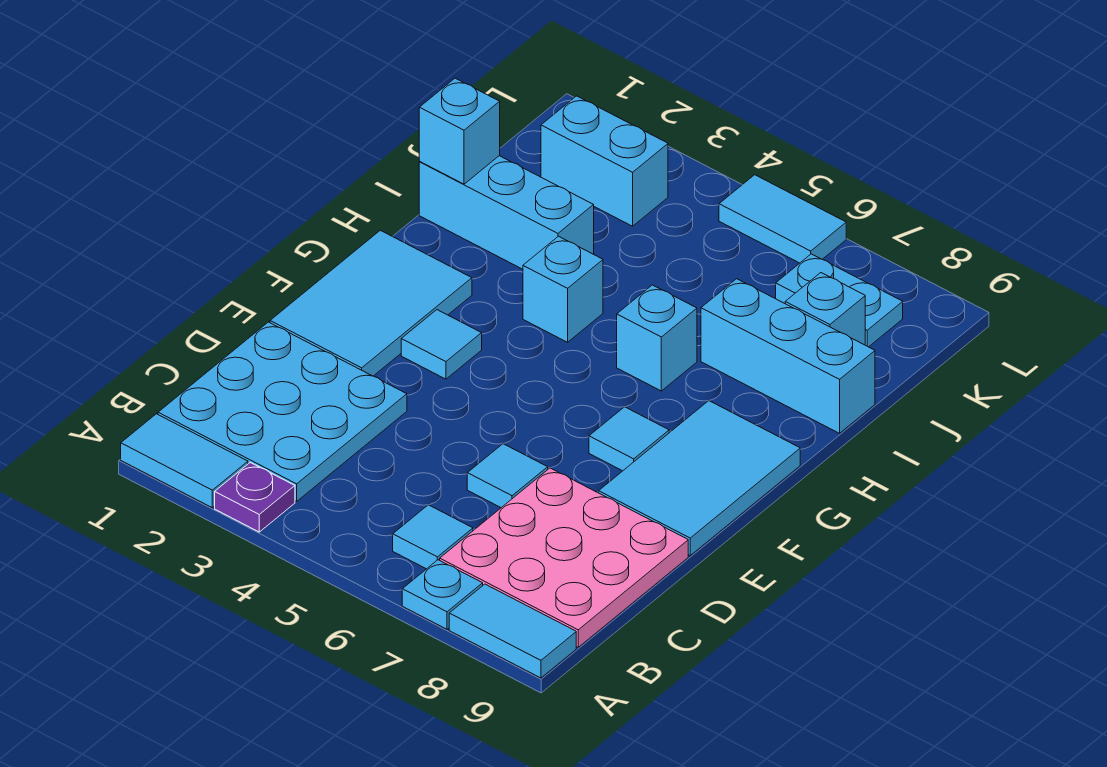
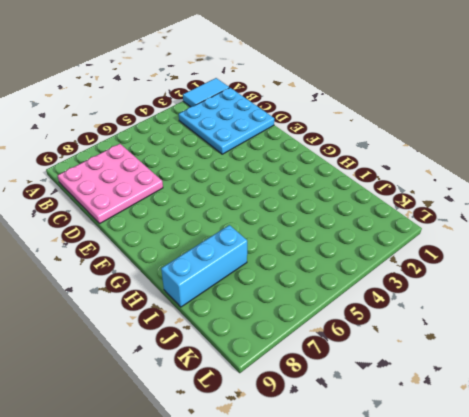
none -> purple plate A3 level 1
none -> cyan plate A7 level 1
none -> cyan tile A8:A9 level 1

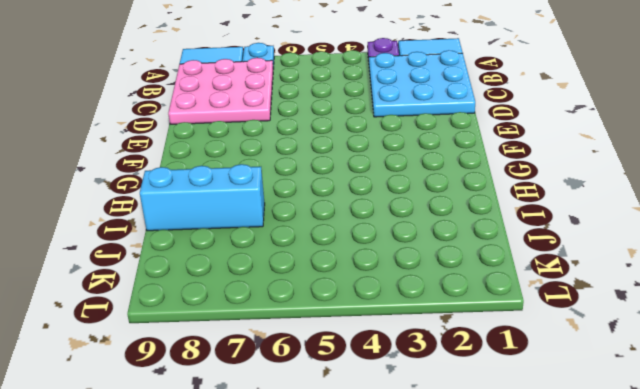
none -> cyan tile B6 level 1
none -> cyan tile D6 level 1
none -> cyan tile E1:G2 level 1

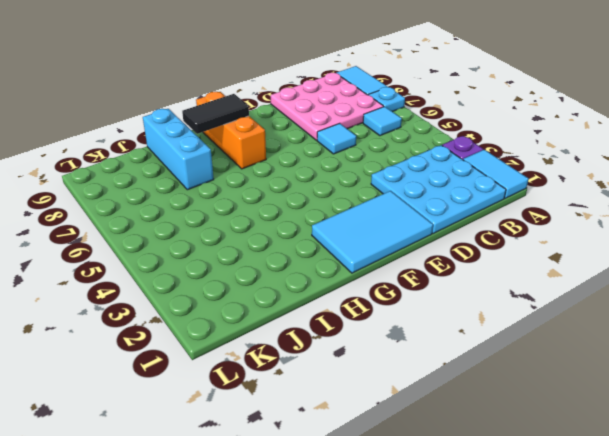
orange brick G7:G9 level 1 -> cyan tile E8:G9 level 1
black tile G8:H8 level 2 -> none
none -> cyan tile F3 level 1
none -> cyan tile F7 level 1
none -> cyan brick H4 level 1

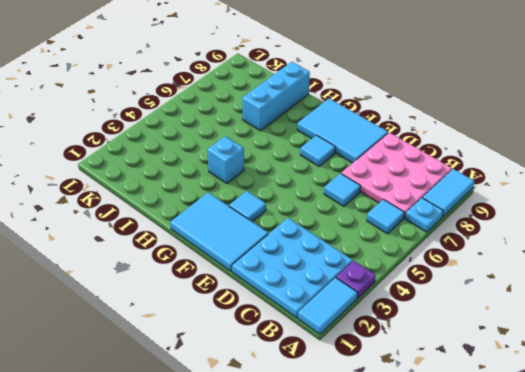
none -> cyan brick H6 level 1
none -> cyan brick I1:I3 level 1
none -> cyan brick J8 level 1

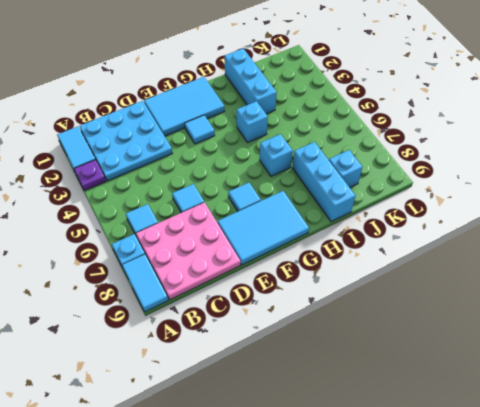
none -> cyan brick K2:K3 level 1
none -> cyan plate K7:K8 level 1
none -> cyan tile L5:L6 level 1

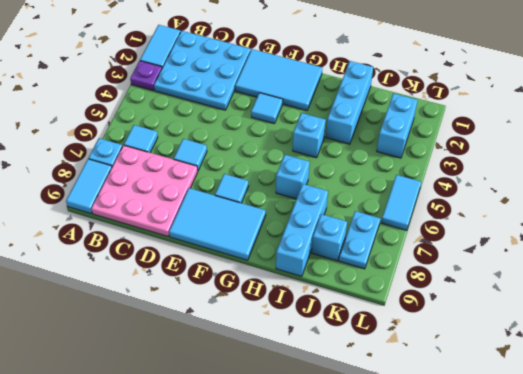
none -> cyan brick I1 level 2

